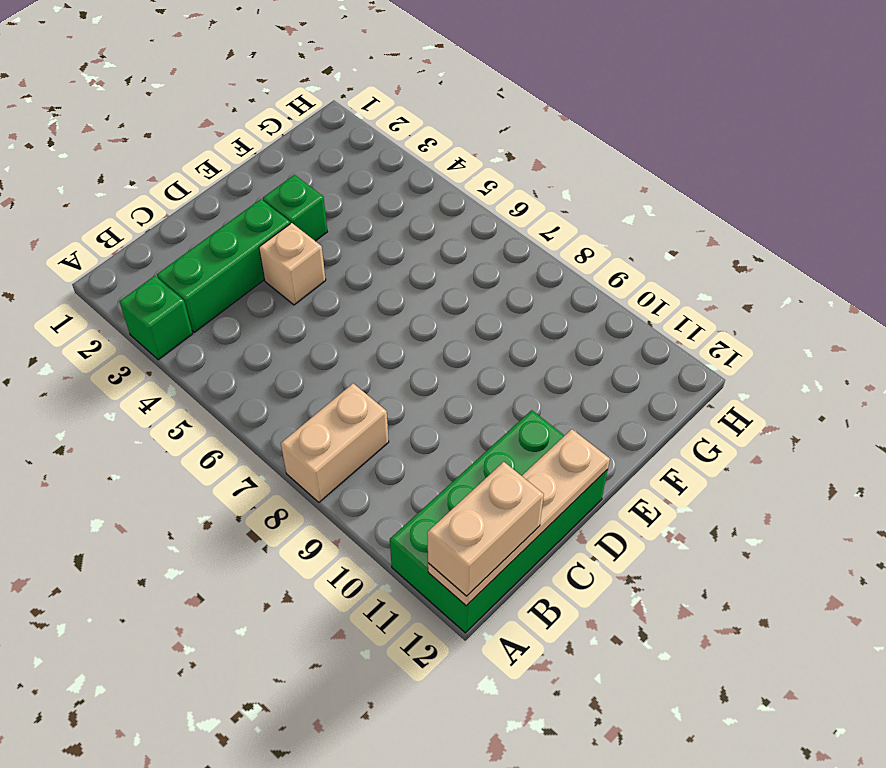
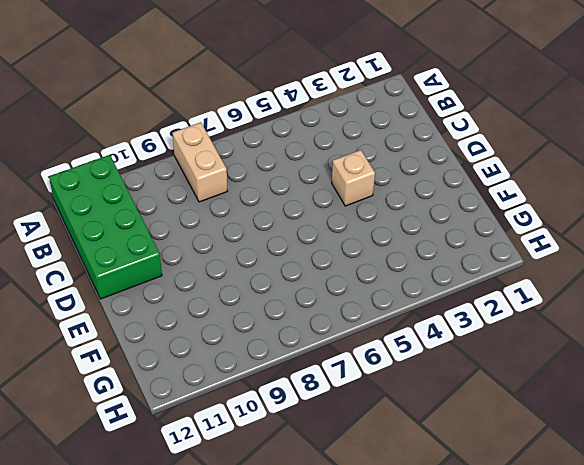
none -> green brick A3 level 1
none -> green brick B3:D3 level 1

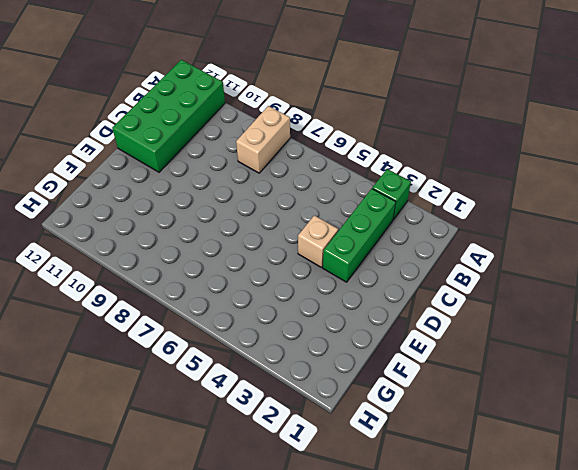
none -> green brick E3 level 1
none -> tan plate A12:D12 level 2

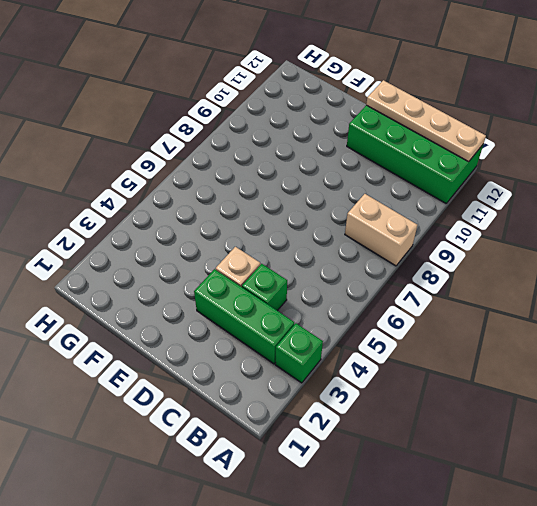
green brick C4 level 1 -> green brick E3 level 1
none -> tan brick A12:B12 level 3

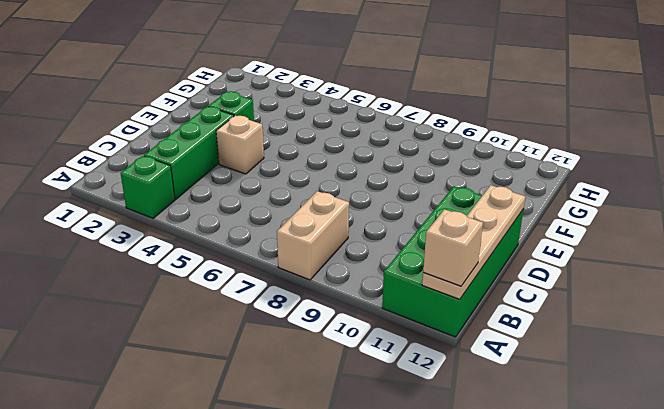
tan brick A12 level 3 -> tan brick A12:B12 level 3

